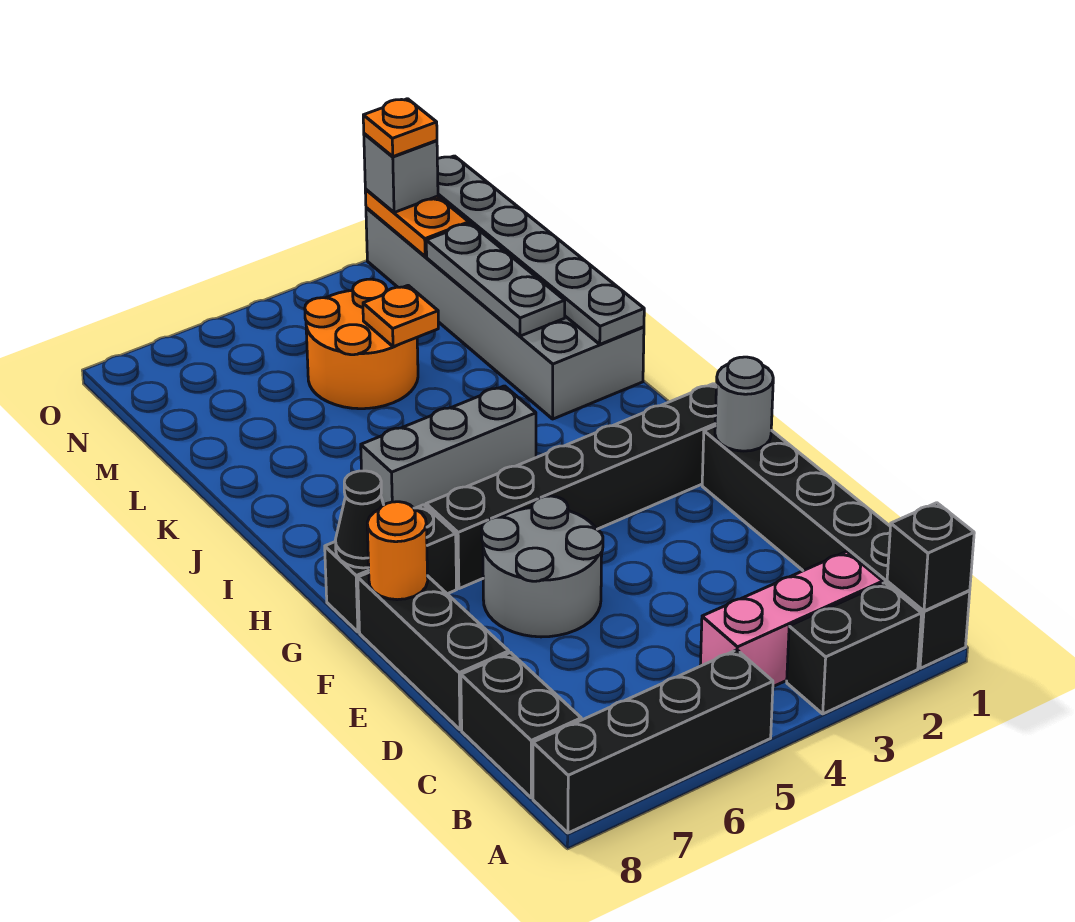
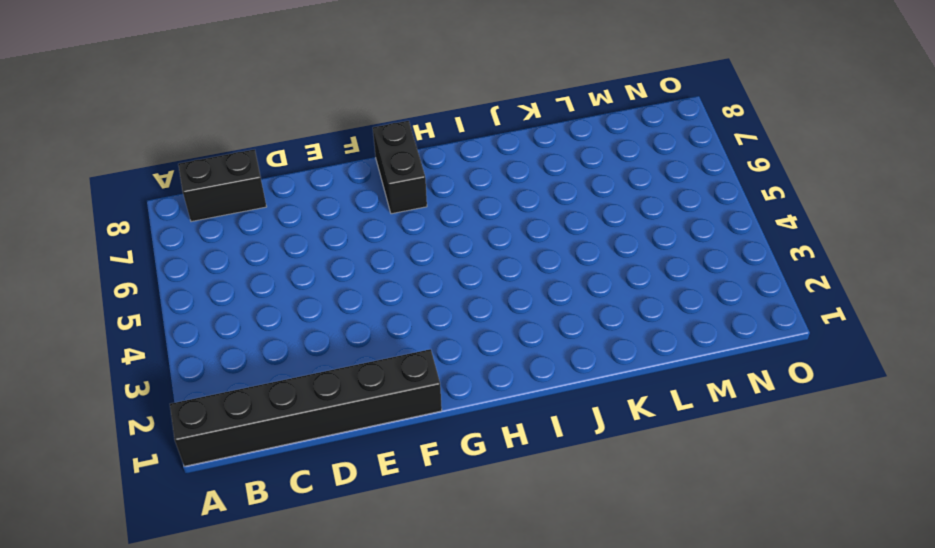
none -> black brick A2:A3 level 1
none -> black brick A5:A8 level 1
none -> pink brick B2:B4 level 1

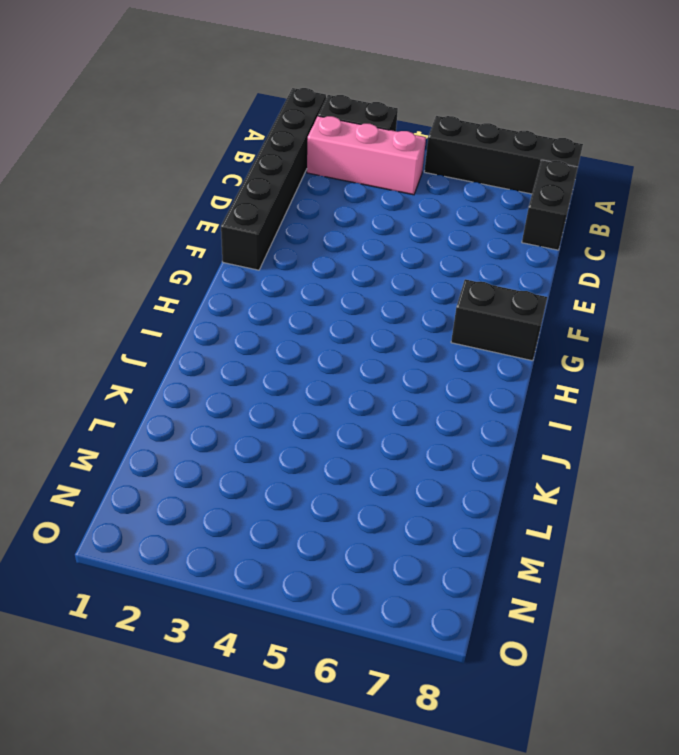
none -> black brick D8:F8 level 1
none -> grey round brick E5:F6 level 1
none -> black brick G1:G6 level 1

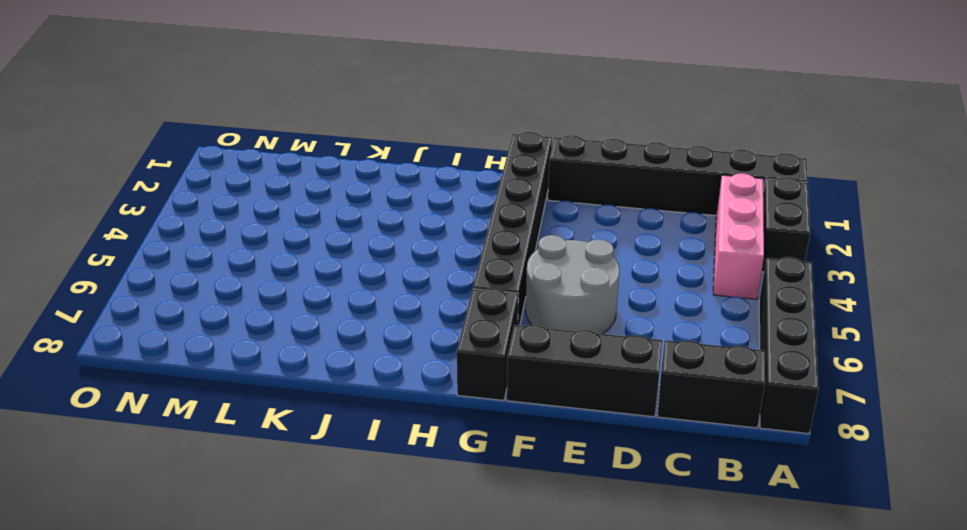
none -> grey brick I4:I6 level 1
none -> grey brick J1:O2 level 1
none -> orange round brick L4:M5 level 1

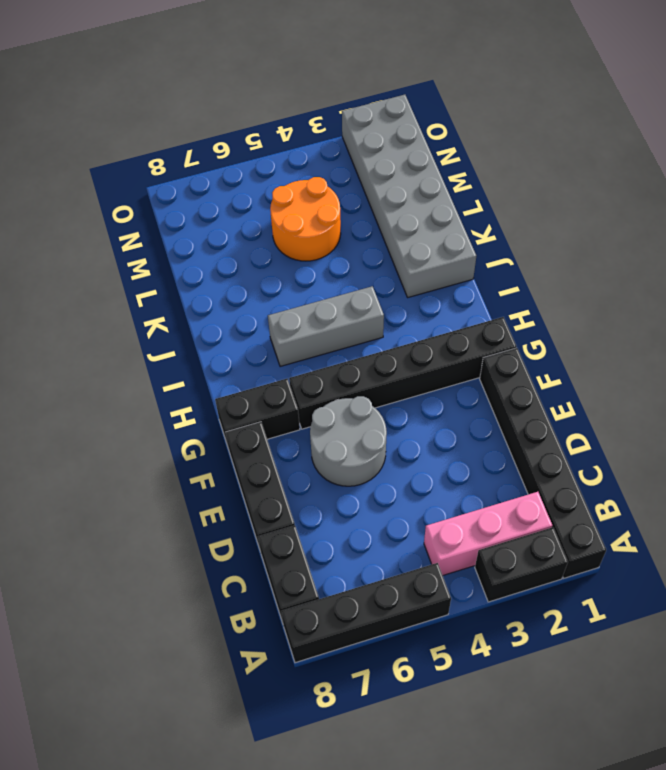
none -> black brick A1 level 2
none -> grey round brick F1 level 2
none -> orange round brick F8 level 2

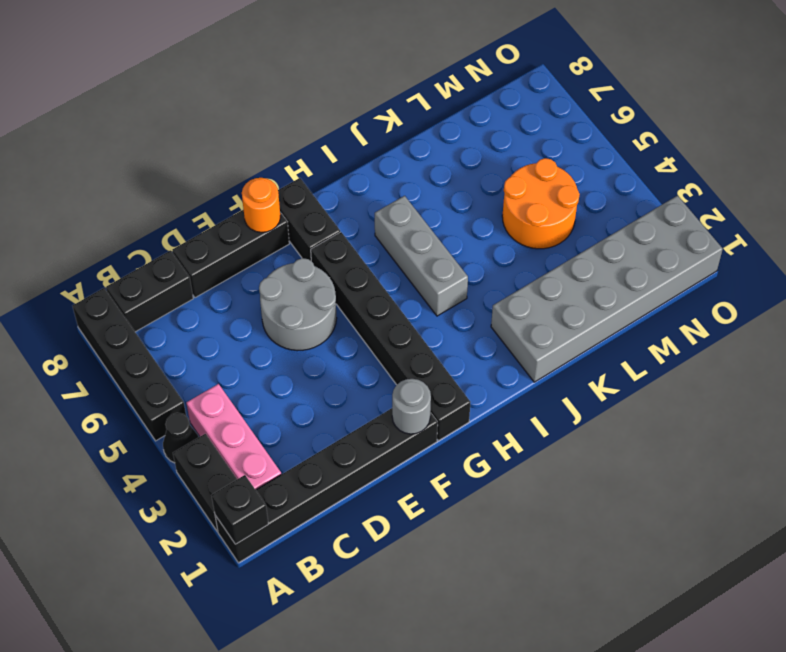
black cone A4 level 1 -> black cone G8 level 2
none -> grey plate J1:O1 level 2
none -> grey plate K2:M2 level 2
none -> orange plate L4 level 2

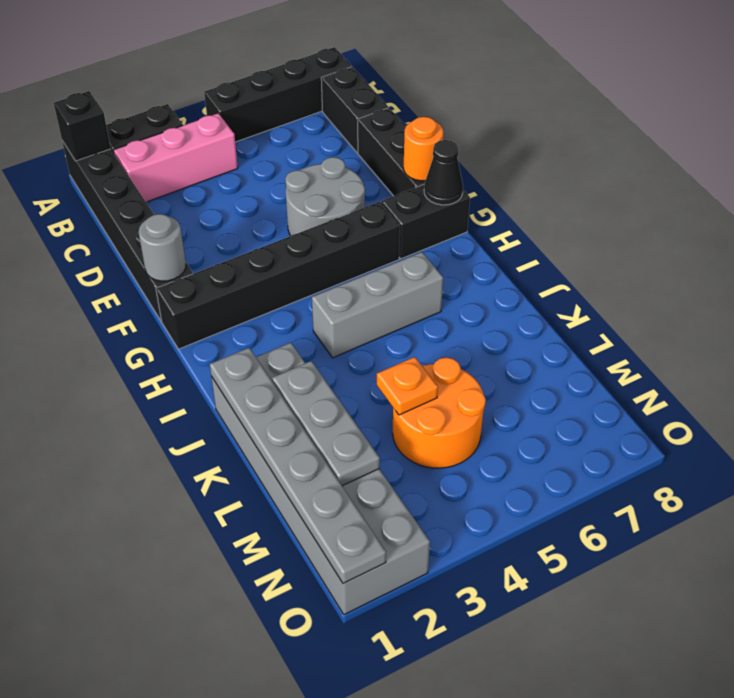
none -> orange plate N2:O2 level 2
none -> grey brick O2 level 3
none -> orange plate O2 level 4

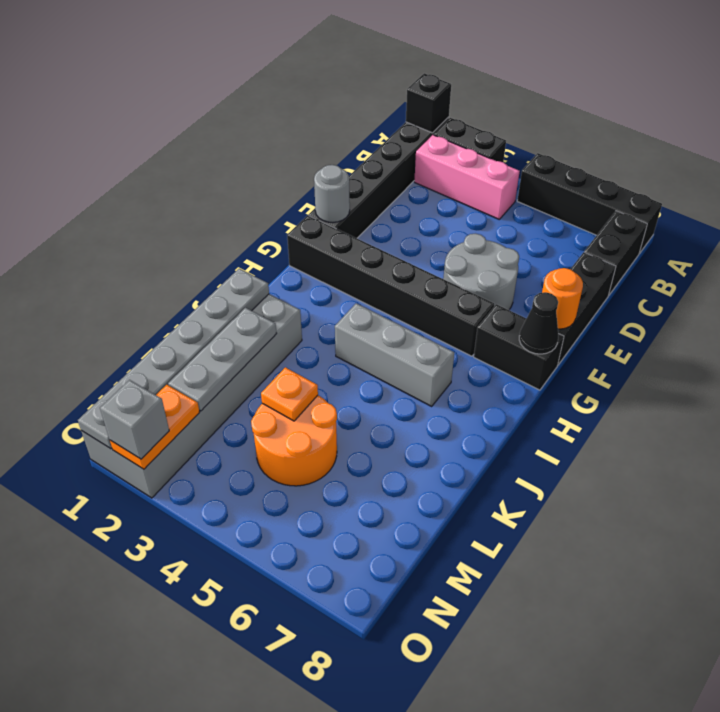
none -> orange plate O2 level 4

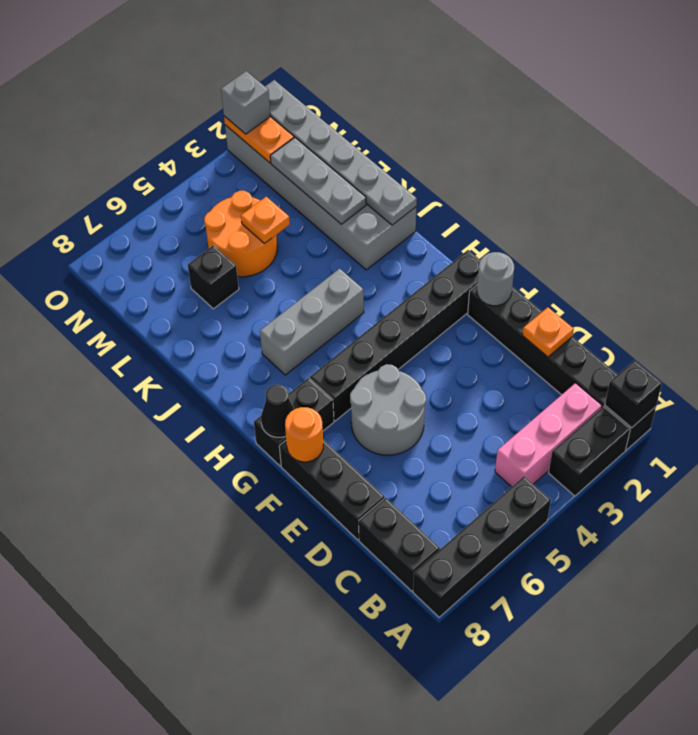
orange plate D1 level 2 -> orange plate O2 level 4
black brick L6 level 1 -> none

